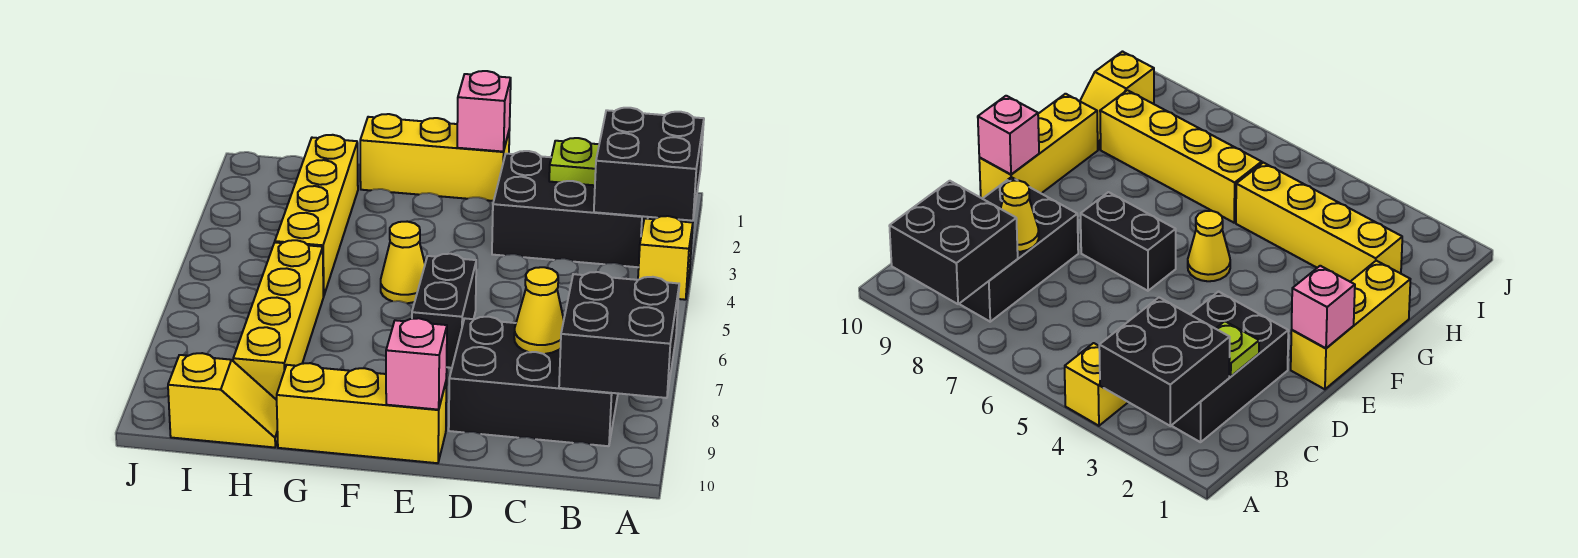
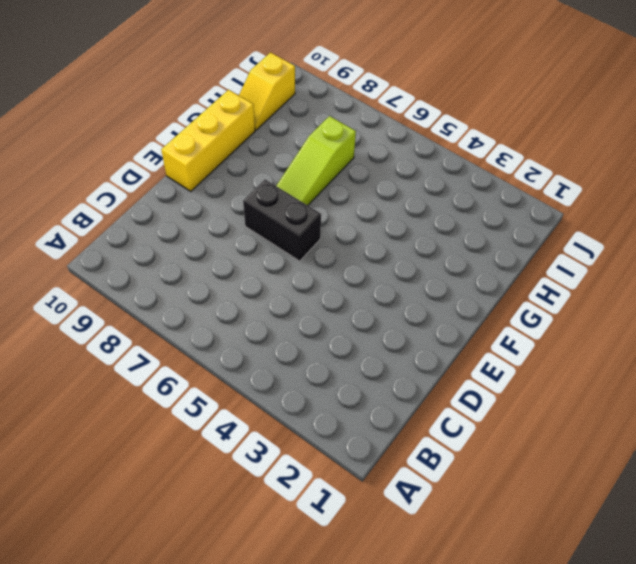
lime slope F7:H7 level 1 top H -> yellow brick H6:H9 level 1
none -> yellow brick A4 level 1
none -> black brick B2:D3 level 1
none -> black brick B8:D9 level 1

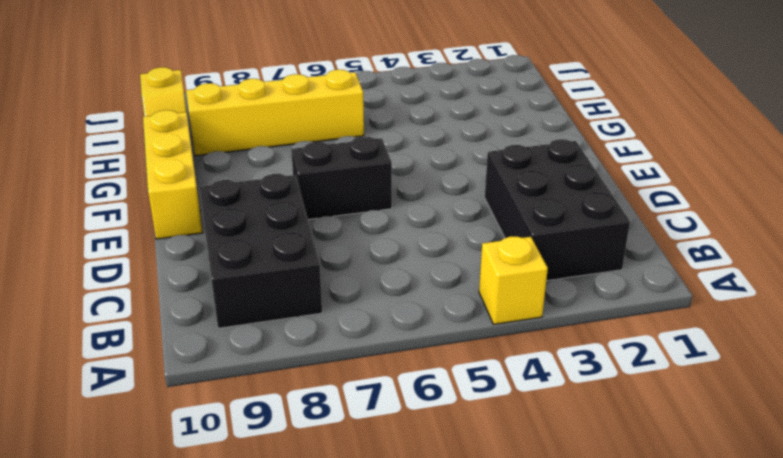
none -> yellow brick E1:G1 level 1
none -> yellow cone F5 level 1
none -> yellow brick H2:H5 level 1

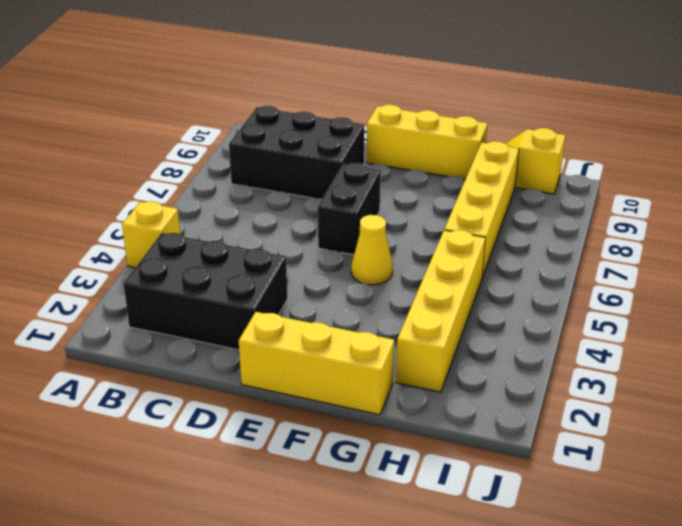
none -> black brick A2:B3 level 2
none -> black brick A8:B9 level 2
none -> lime plate C2 level 2

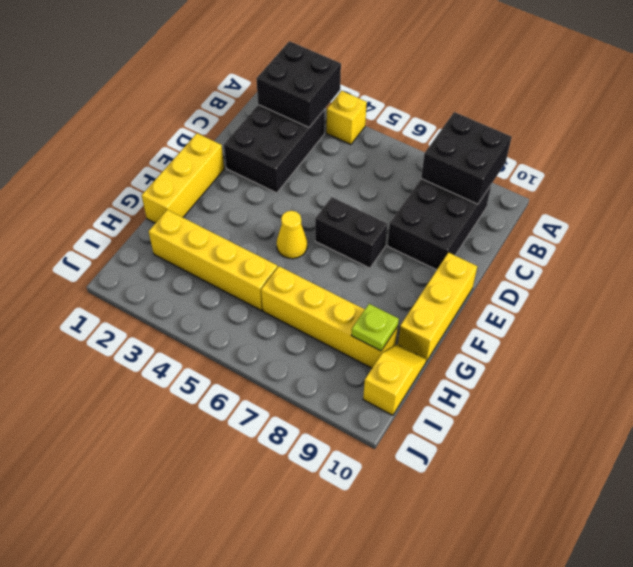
lime plate H9 level 2 -> lime plate C2 level 2
none -> yellow cone C8 level 2
none -> pink brick E1 level 2
none -> pink brick E10 level 2

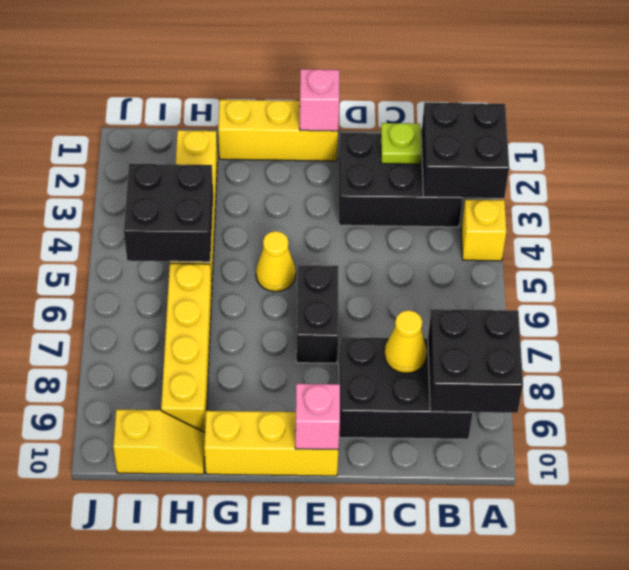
black brick H4:I5 level 2 -> none

